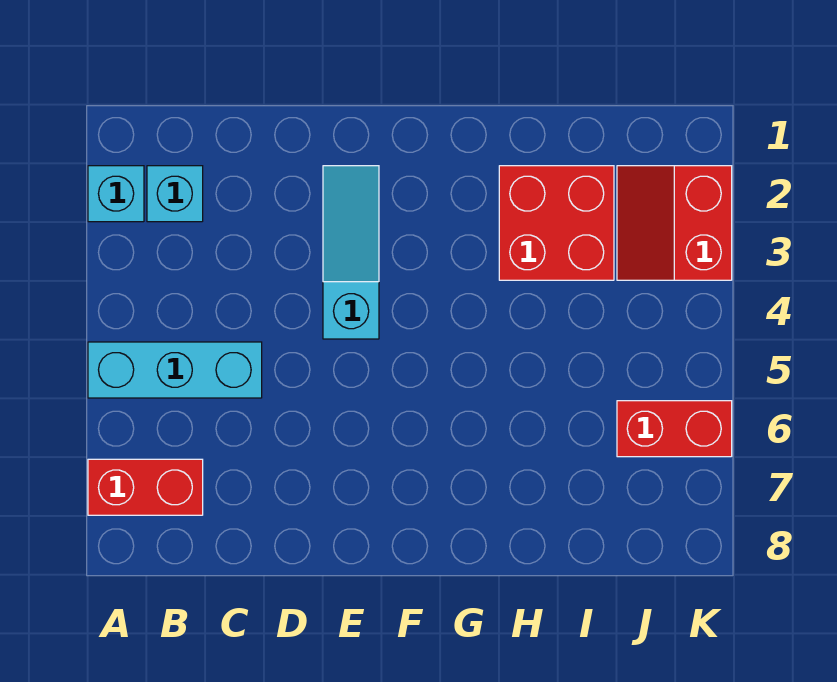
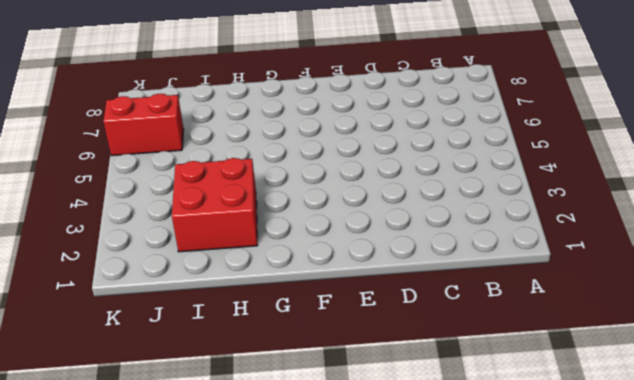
none -> cyan brick A2 level 1
none -> cyan brick A5:C5 level 1

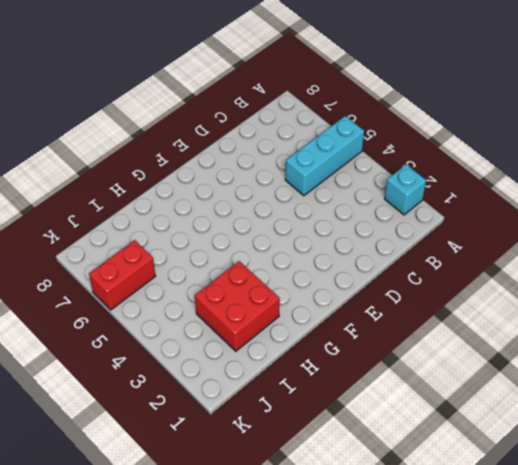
none -> red brick A7:B7 level 1
none -> cyan brick B2 level 1

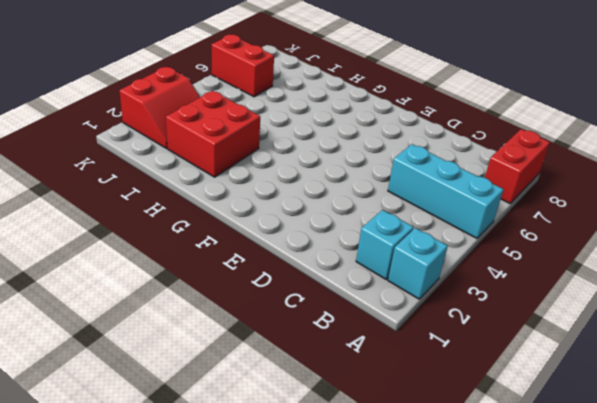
red brick A7:A8 level 1 -> red brick A7:B7 level 1
none -> cyan slope E2:E4 level 1 top 4

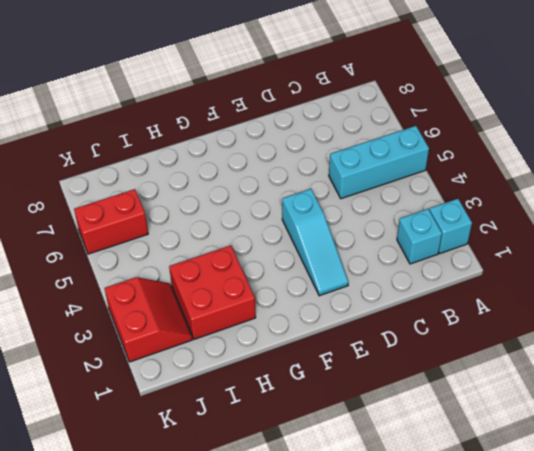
none -> red brick A7:B7 level 1

